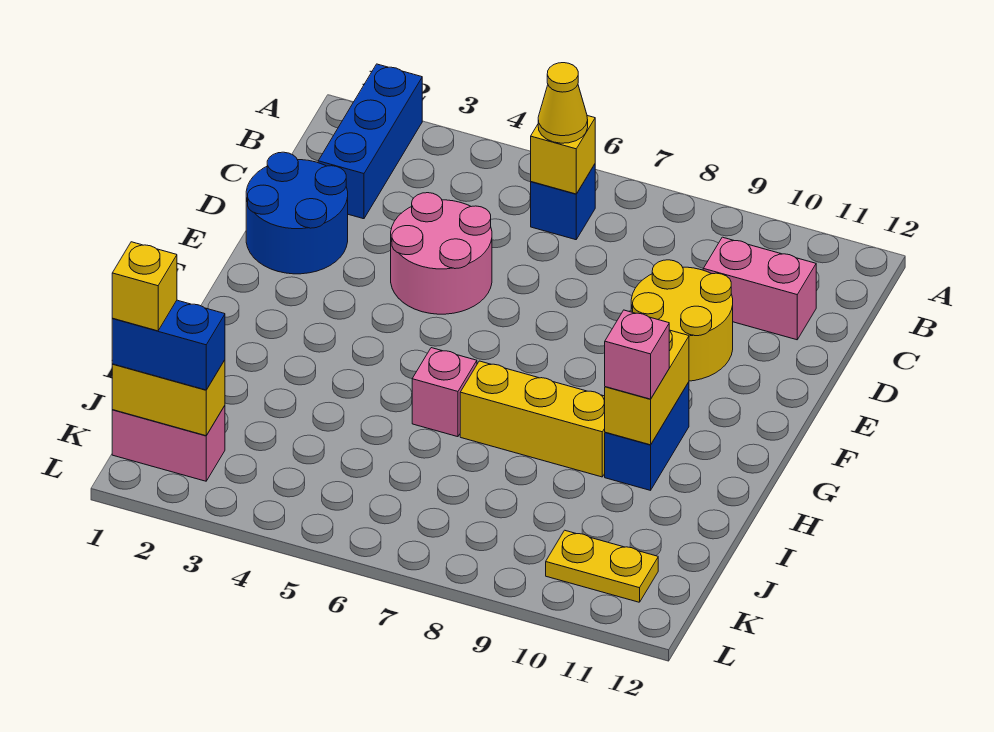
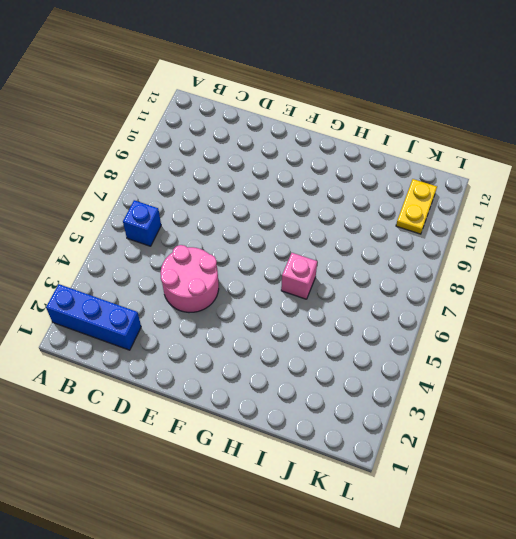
none -> pink brick C10:C11 level 1
none -> blue round brick D1:E2 level 1
none -> yellow round brick D9:E10 level 1

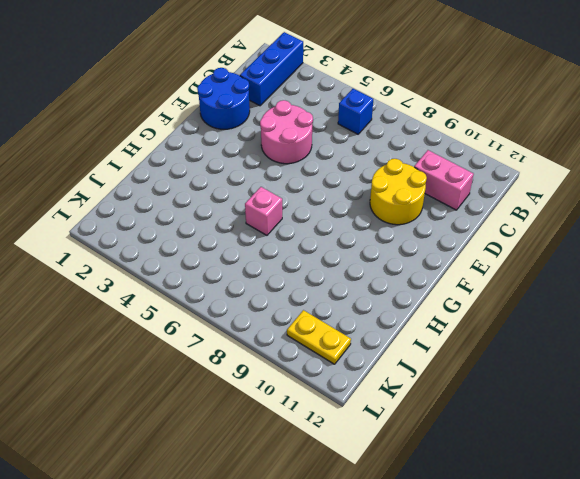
none -> blue brick G10:H10 level 1
none -> yellow brick H7:H9 level 1
none -> pink brick K1:K2 level 1

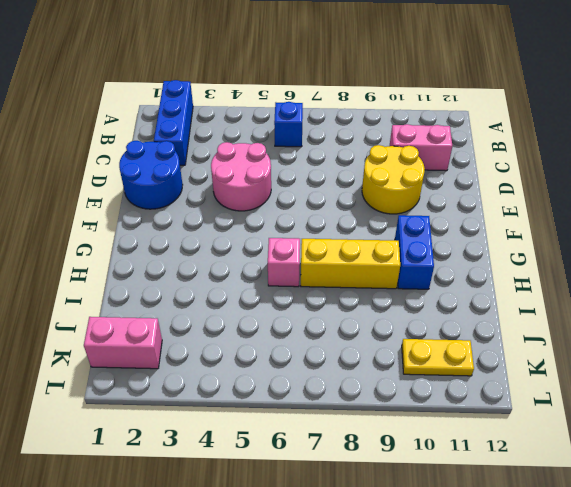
none -> yellow brick B6 level 2
none -> yellow brick G10:H10 level 2
none -> yellow brick K1:K2 level 2

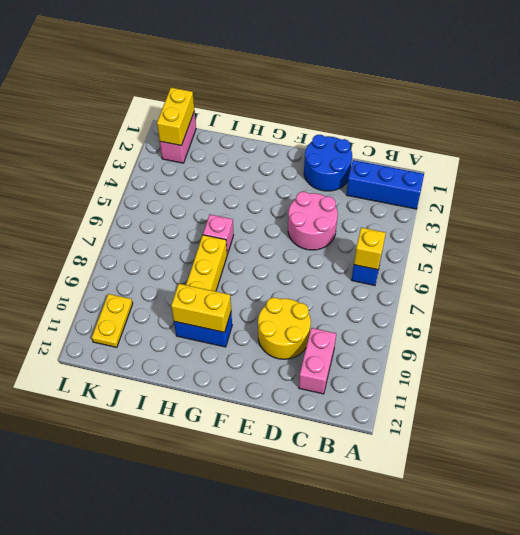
none -> yellow cone B6 level 3
none -> pink brick H10 level 3
none -> blue brick K1:K2 level 3

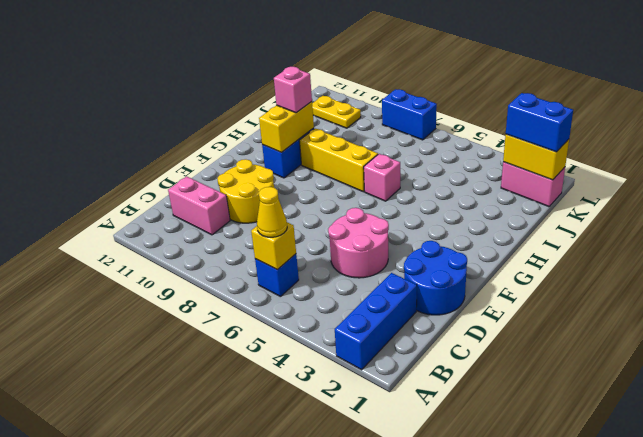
blue brick L7:L8 level 1 -> none
none -> yellow brick K1 level 4

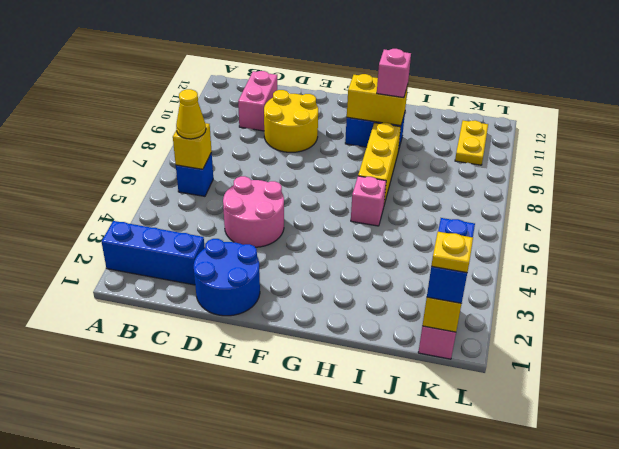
yellow plate K1 level 4 -> yellow brick K1 level 4

